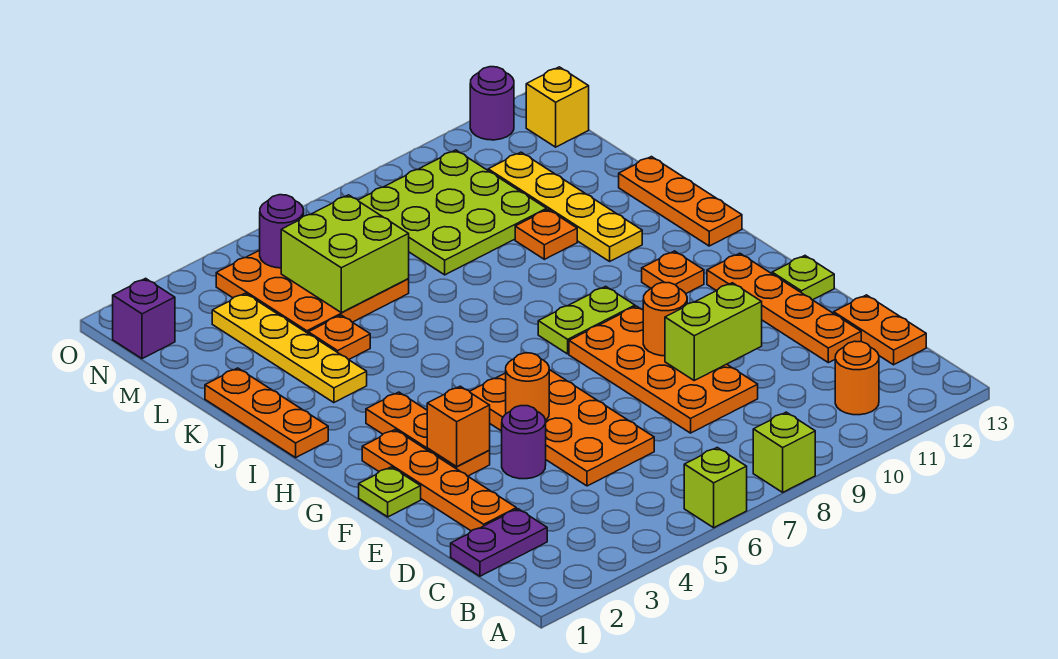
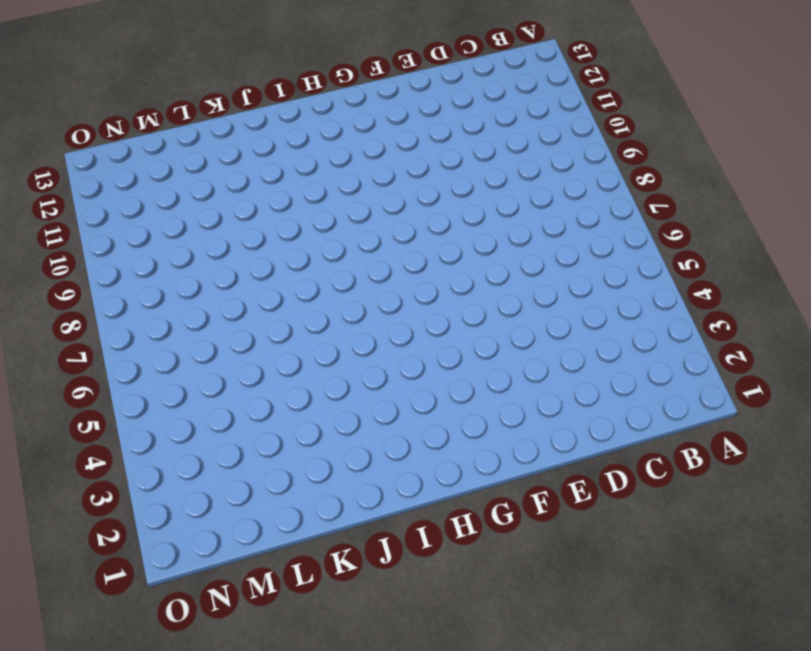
none -> lime brick A6 level 1
none -> lime brick A8 level 1
none -> orange round brick B11 level 1
none -> purple plate C1:C2 level 1

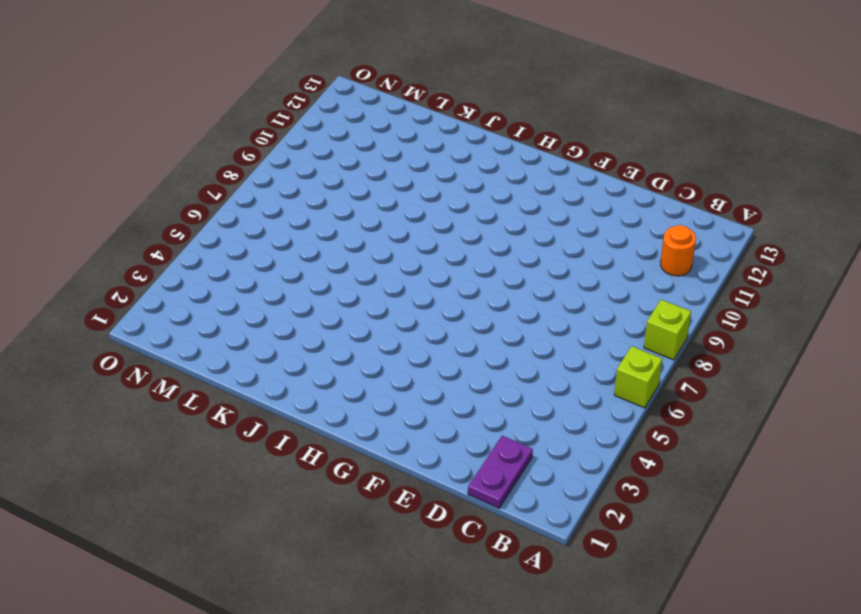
none -> orange plate C13:D13 level 1
none -> orange plate D2:G2 level 1
none -> orange plate D5:G6 level 1
none -> orange plate D8:G9 level 1

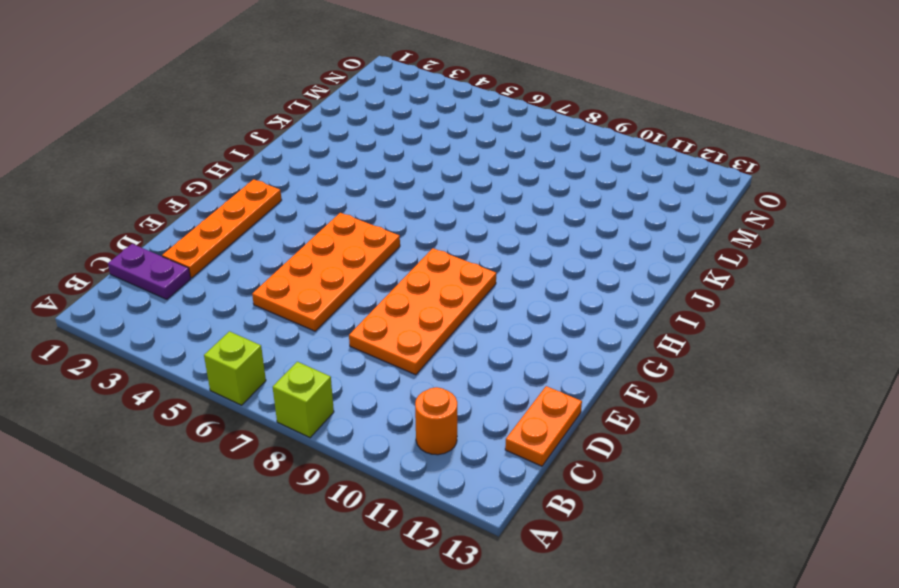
none -> orange plate D12:G12 level 1
none -> purple round brick E4 level 1
none -> lime plate F1 level 1
none -> orange plate F3:H3 level 1

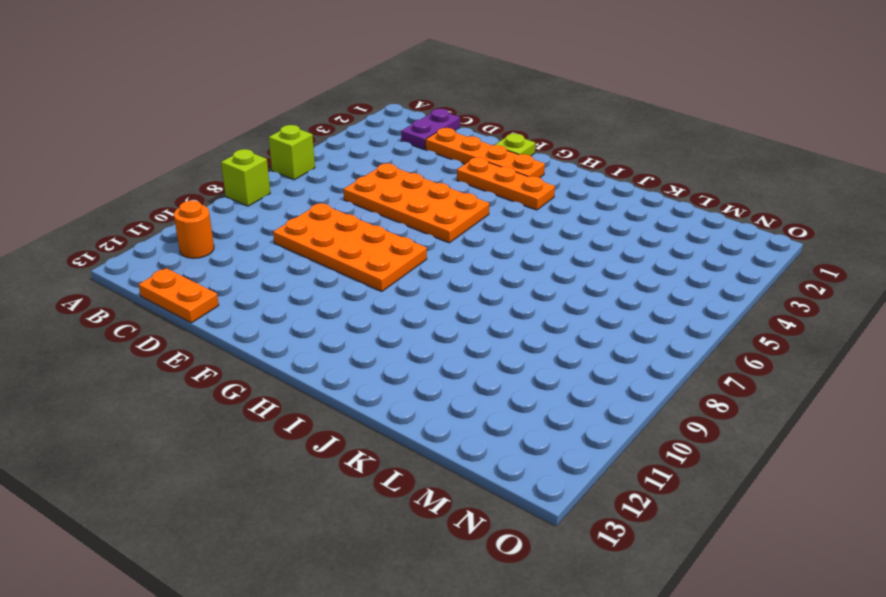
none -> orange plate D12:G12 level 1
none -> purple round brick E4 level 1
none -> lime plate F13 level 1
none -> lime plate H8:H9 level 1

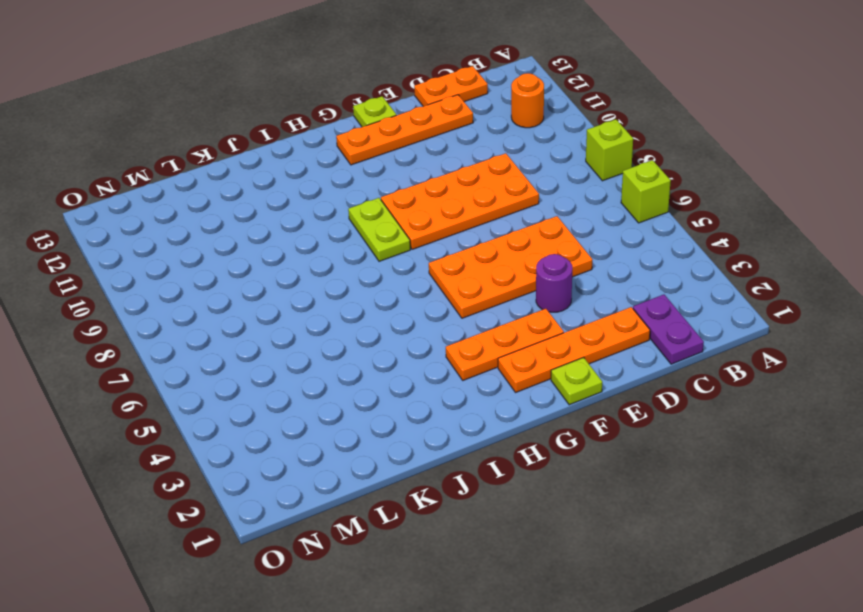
none -> orange plate H11 level 1
none -> orange plate I1:K1 level 1
none -> orange plate I13:K13 level 1
none -> yellow plate J3:M3 level 1

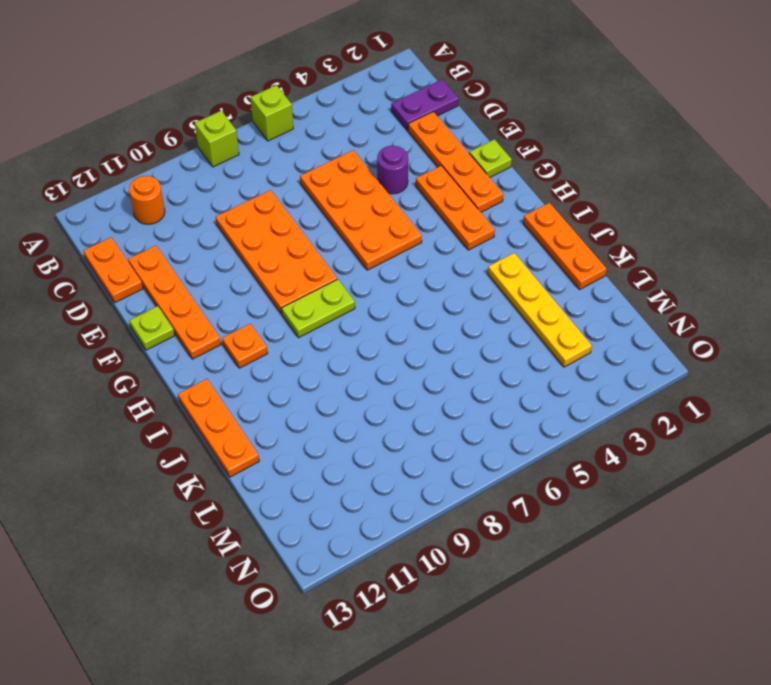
none -> yellow plate J11:M11 level 1
none -> orange plate K4 level 1
none -> orange plate K10 level 1
none -> orange plate L4:N6 level 1

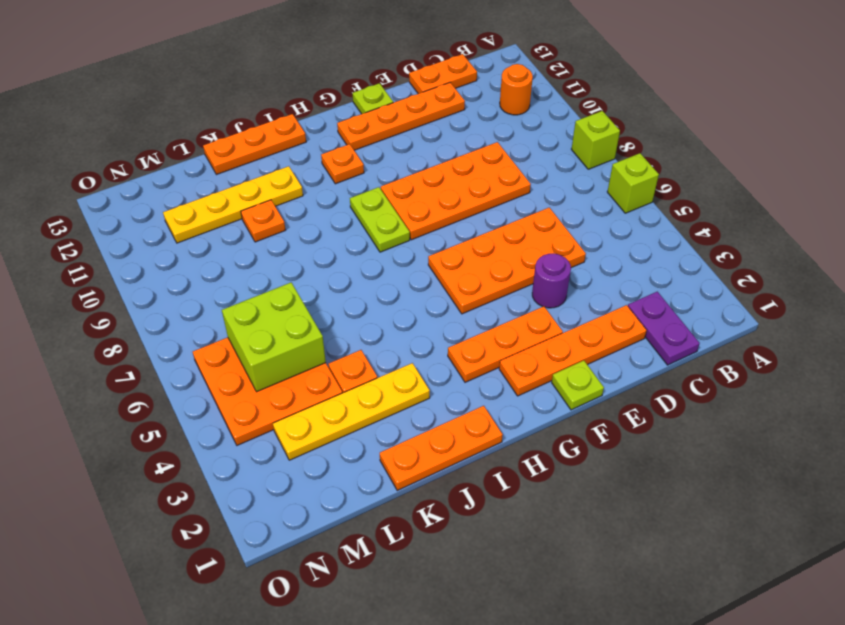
none -> lime plate L8:N10 level 1
none -> purple brick N1 level 1
none -> yellow brick N13 level 1
none -> purple round brick O12 level 1

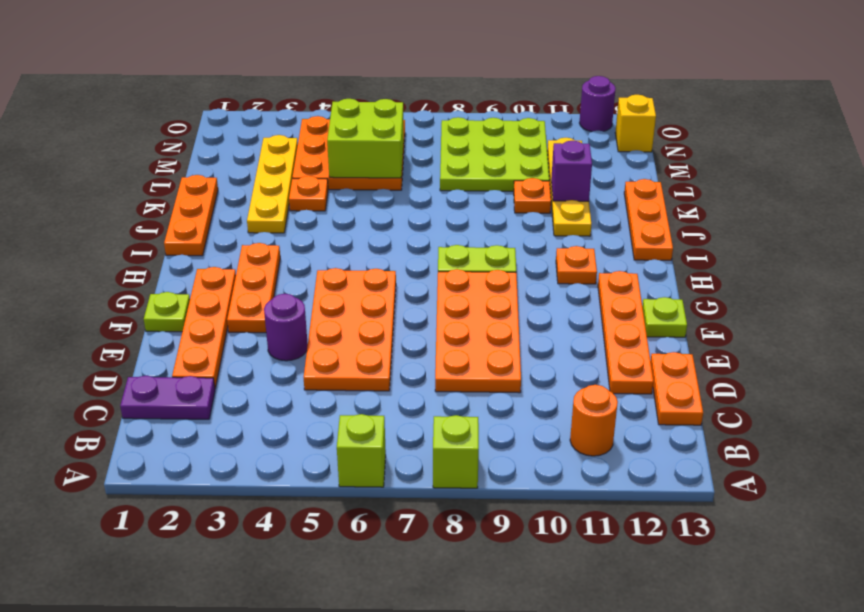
purple brick K11 level 2 -> purple brick N1 level 1
none -> lime brick E9:E10 level 2
none -> orange brick F3 level 2
none -> orange round brick F5 level 2
none -> orange round brick F9 level 2

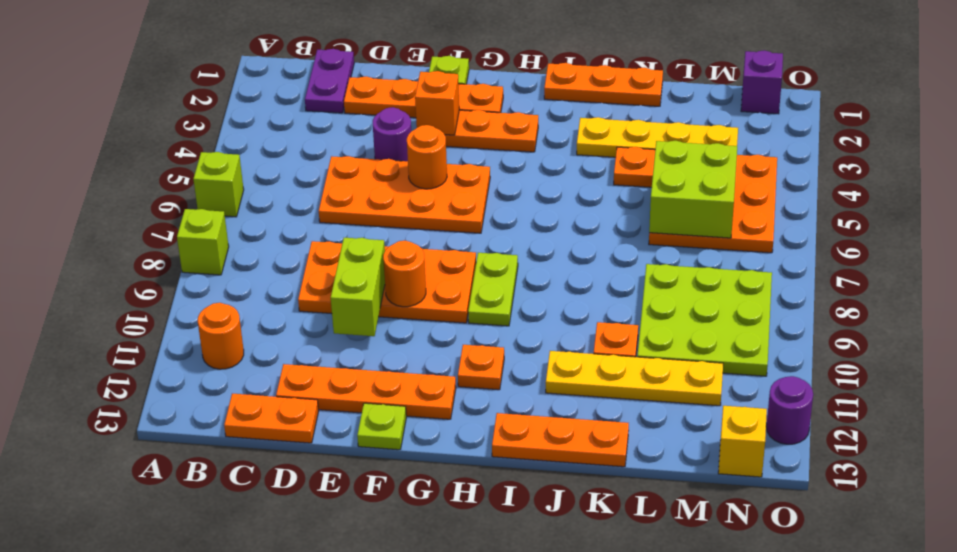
none -> purple round brick N5 level 2

